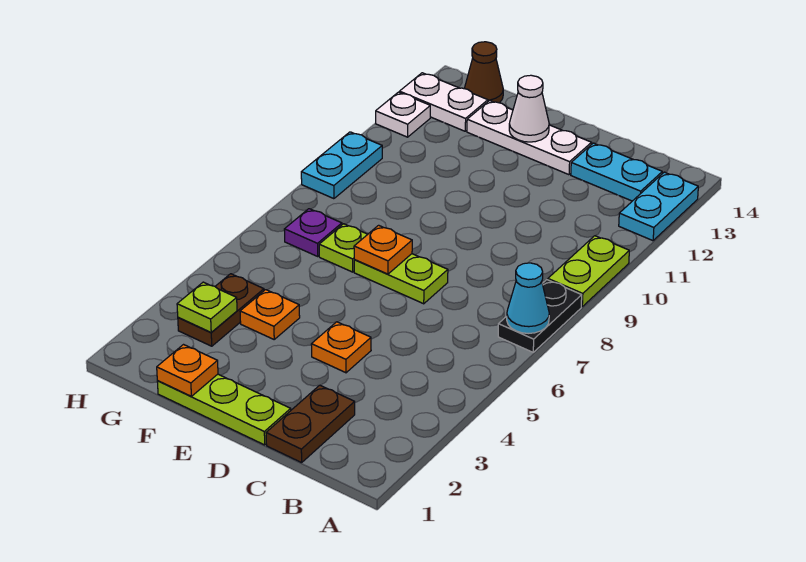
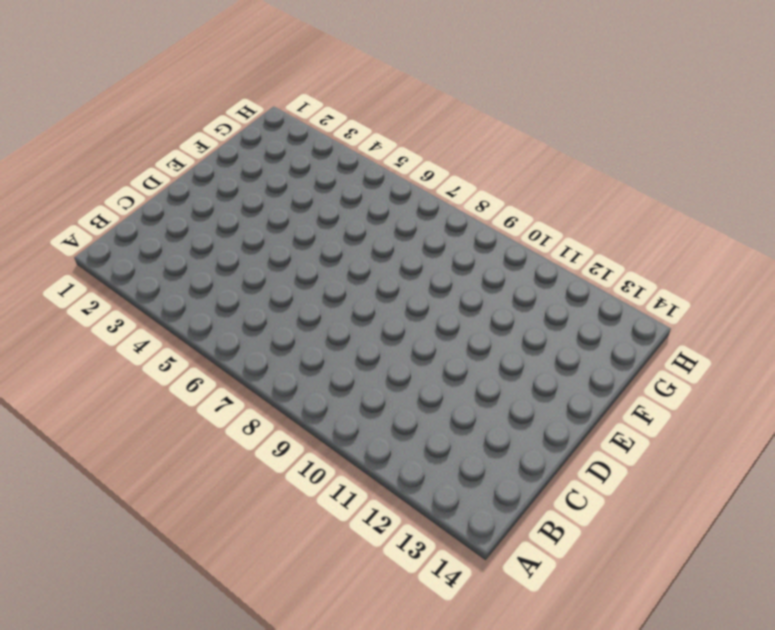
none -> black plate A7:A8 level 1
none -> lime plate A9:A10 level 1
none -> cyan plate A12:A13 level 1

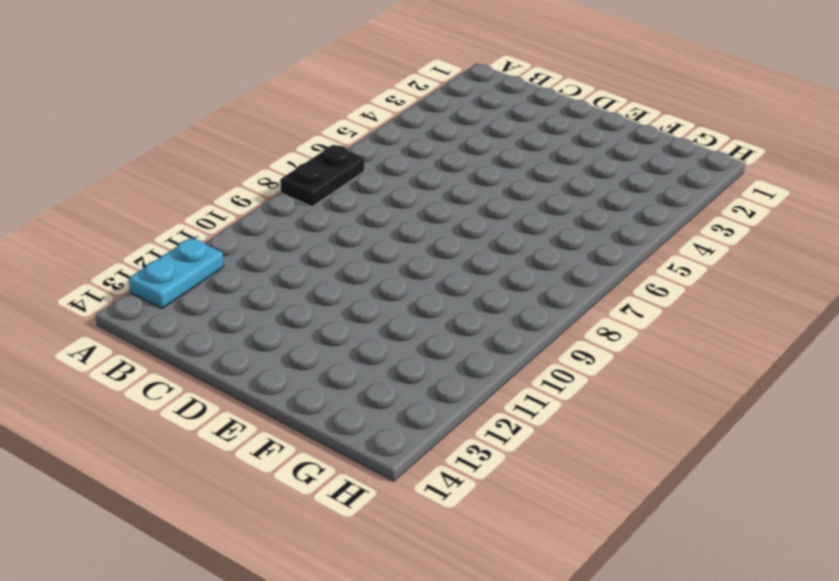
none -> lime plate A9:A10 level 1
none -> cyan plate B13:C13 level 1
none -> brown plate C1:C2 level 1

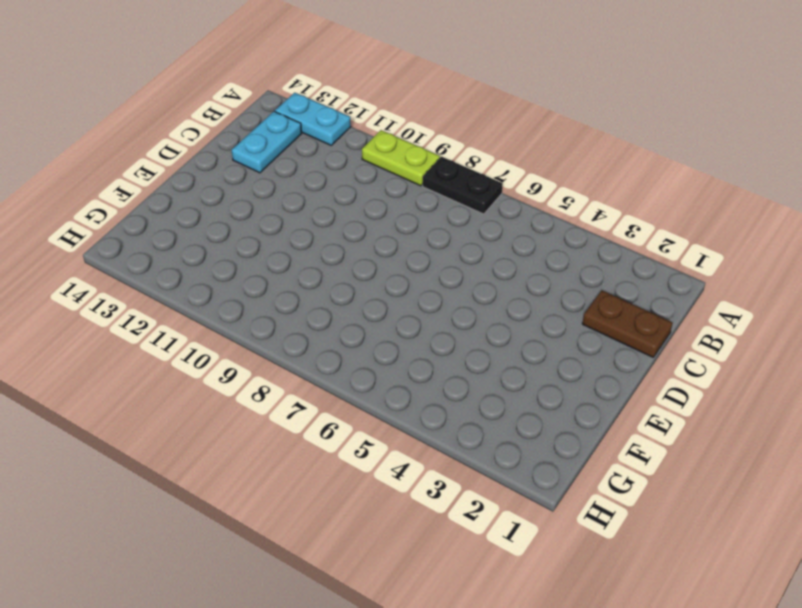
none -> lime plate D1:F1 level 1
none -> orange plate D4 level 1
none -> lime plate D7:E7 level 1

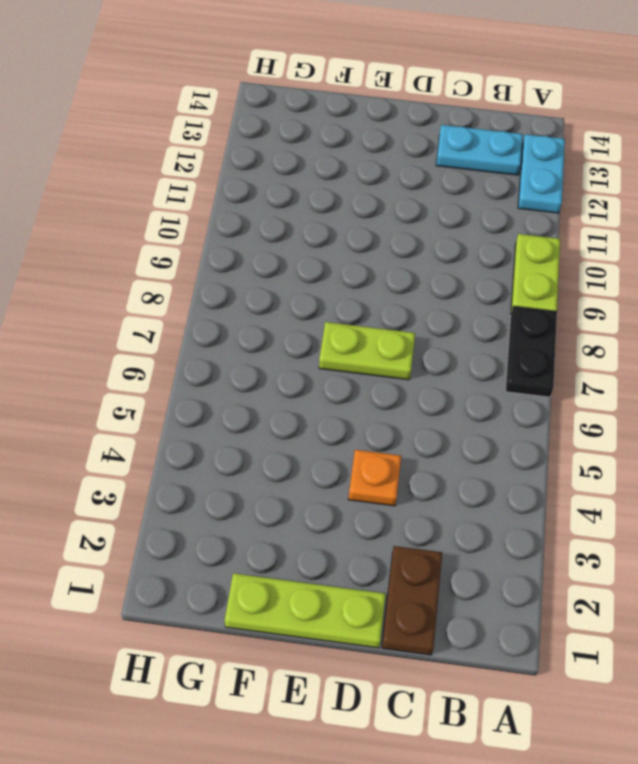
none -> white plate D13:F13 level 1
none -> orange plate F4 level 1
none -> lime plate F7 level 1

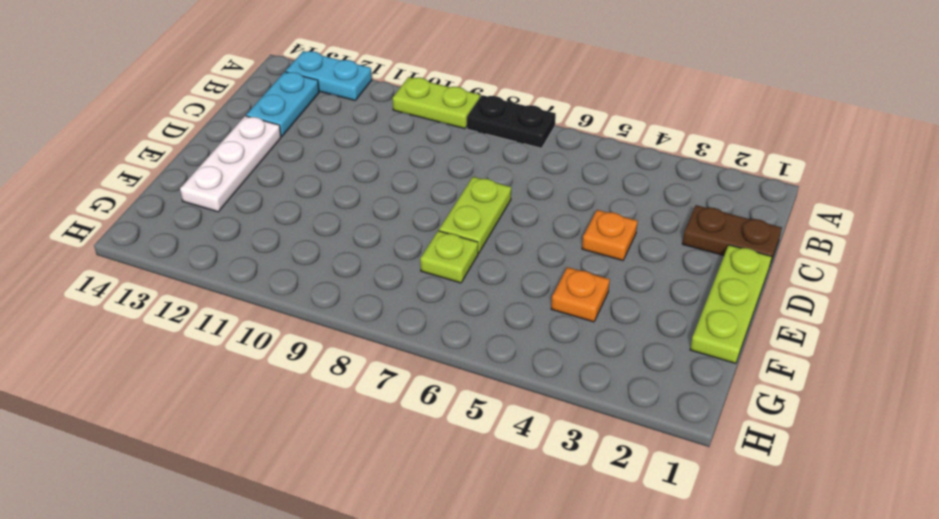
none -> brown plate G3:G4 level 1
none -> purple plate G7 level 1
none -> white plate G13:H13 level 1

